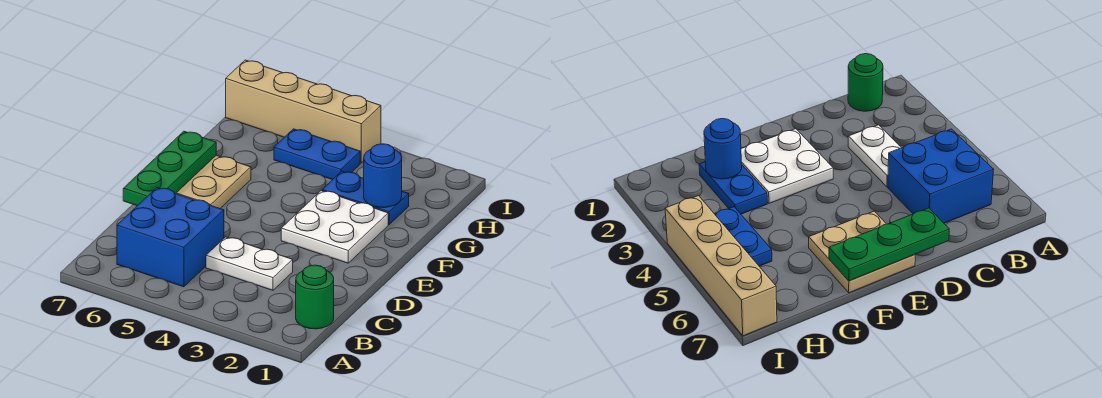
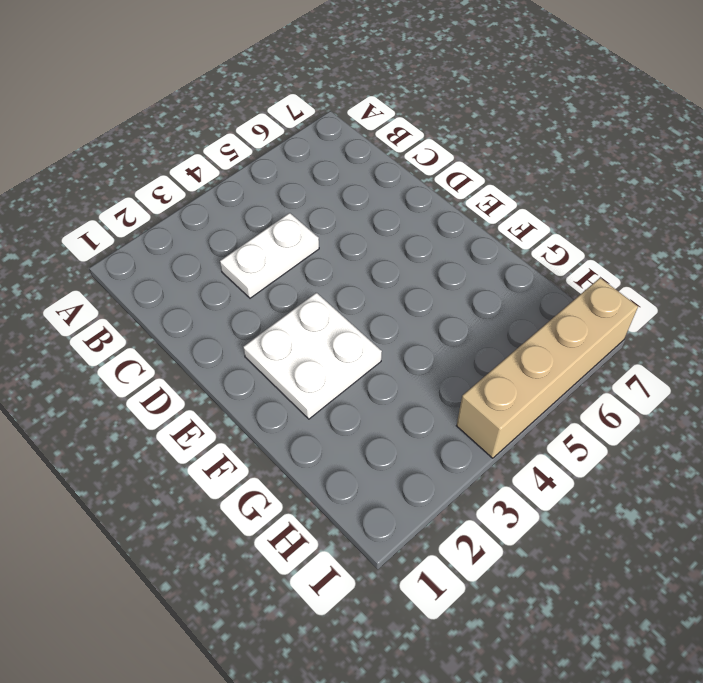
none -> green round brick B1 level 1
none -> blue brick B5:C6 level 1

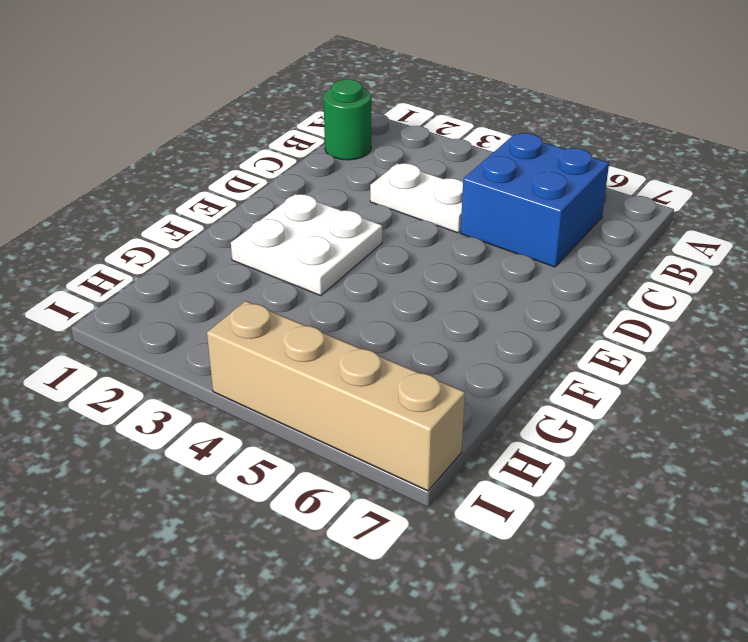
none -> tan plate E6:F7 level 1
none -> blue plate G2:G3 level 1

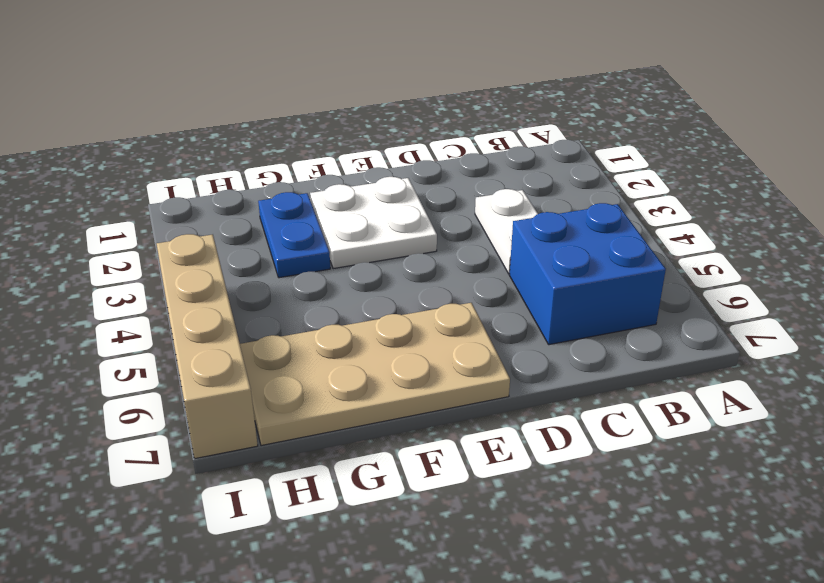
tan plate E6:H7 level 1 -> tan plate E6:F7 level 1
none -> green round brick B1 level 1
none -> blue plate H4:H5 level 1

